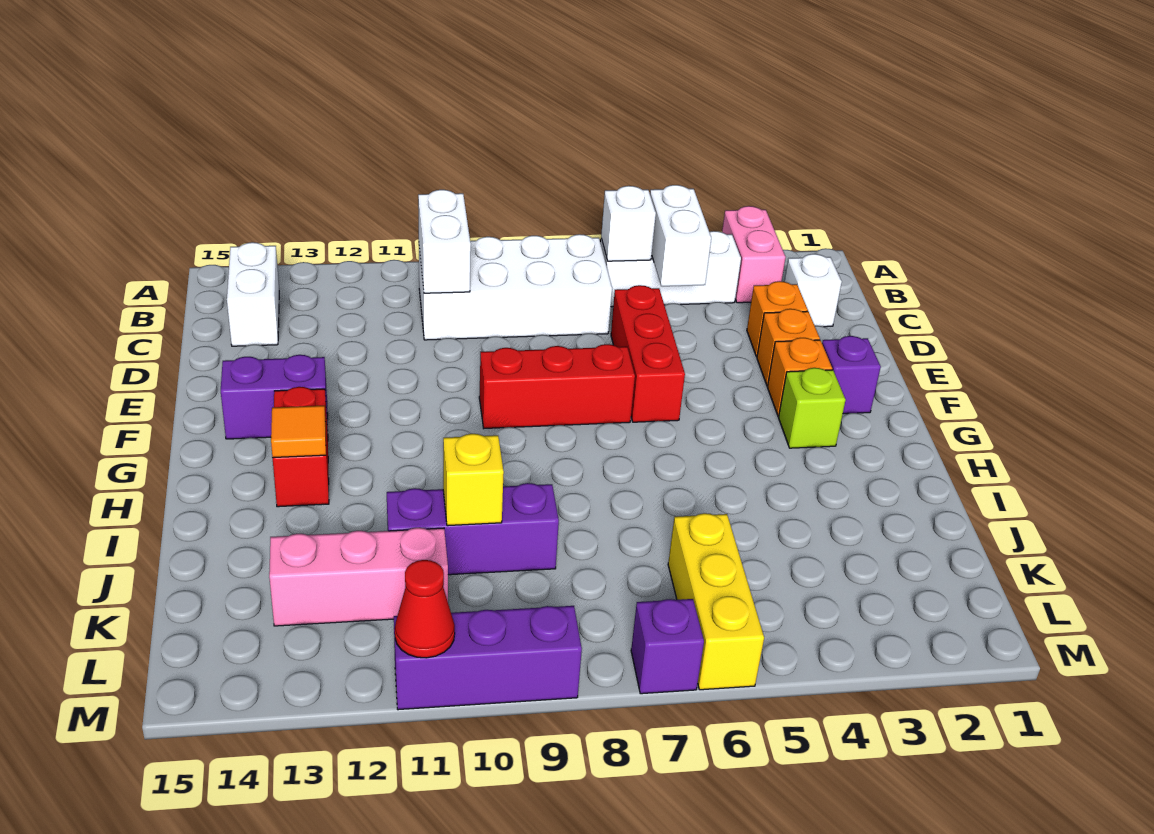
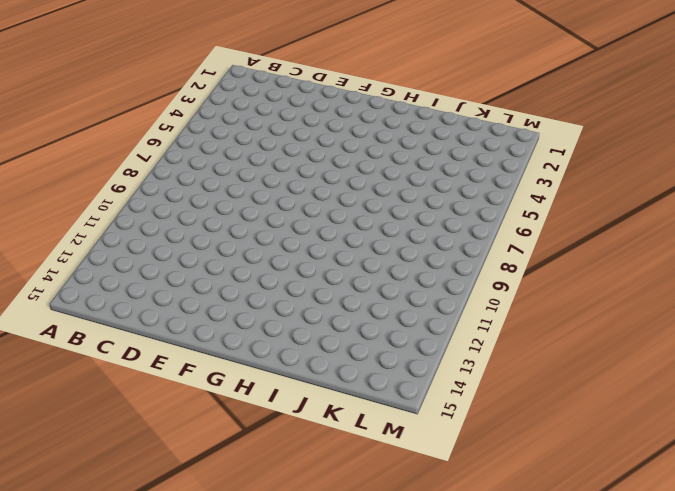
none -> pink brick A3:B3 level 1
none -> white brick B4:B6 level 1
none -> white brick B7:C10 level 1

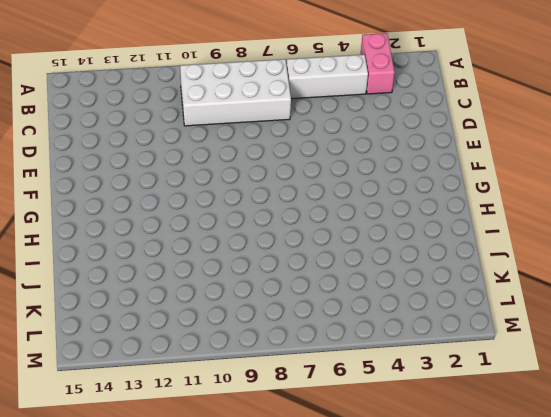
none -> white brick B14:C14 level 1
none -> white brick C2 level 1
none -> orange brick D3 level 1

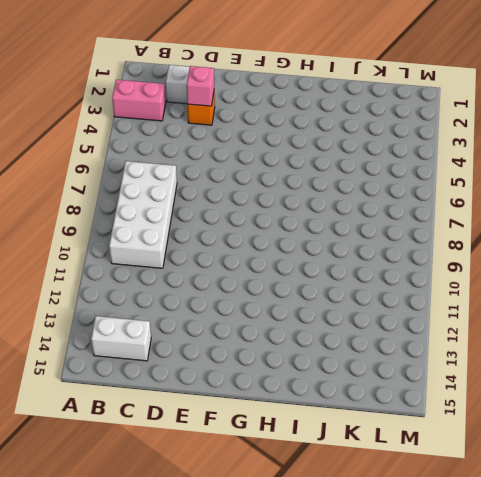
pink brick D3 level 2 -> none
none -> white brick B4:B6 level 1
none -> red brick D6:F6 level 1
none -> orange brick E3 level 1

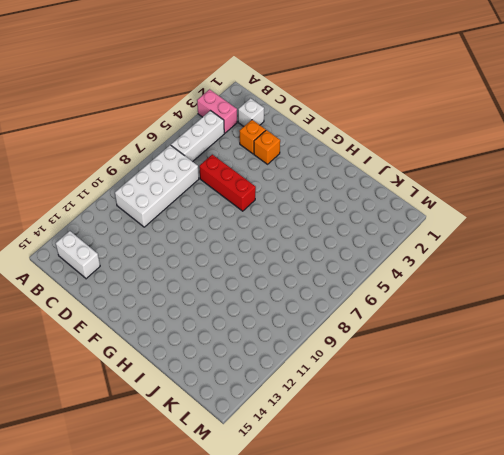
none -> purple brick F2 level 1
none -> orange brick F3 level 1
none -> red brick F7:F9 level 1

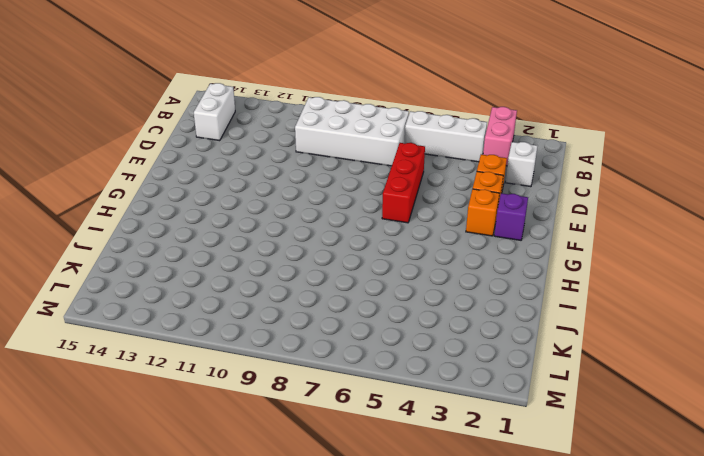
none -> red brick F7:F9 level 1
none -> purple brick F13:F14 level 1
none -> lime brick G3 level 1

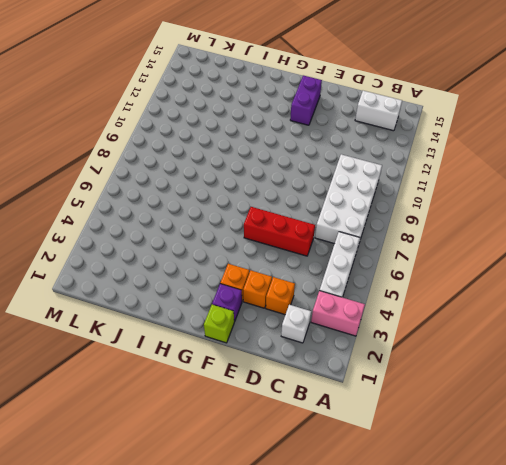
lime brick F1 level 1 -> lime brick G3 level 1
none -> red brick F7:F9 level 1
none -> red brick G13:H13 level 1
none -> purple brick J9:J11 level 1

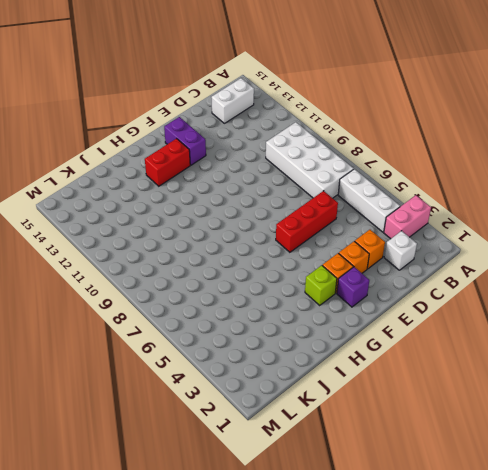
none -> red brick F7:F9 level 1
none -> purple brick J9:J11 level 1
none -> yellow brick K6:M6 level 1

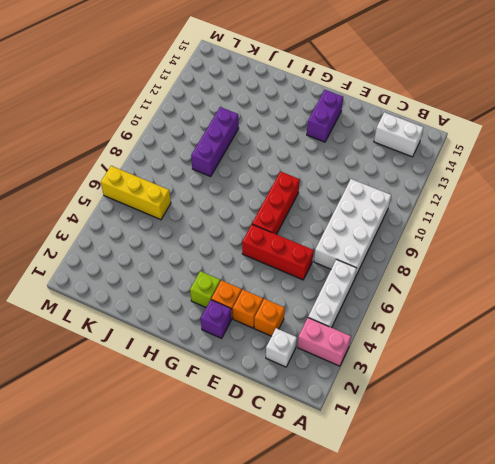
none -> red brick G13:H13 level 1
none -> pink brick K11:K13 level 1
none -> purple brick M7 level 1

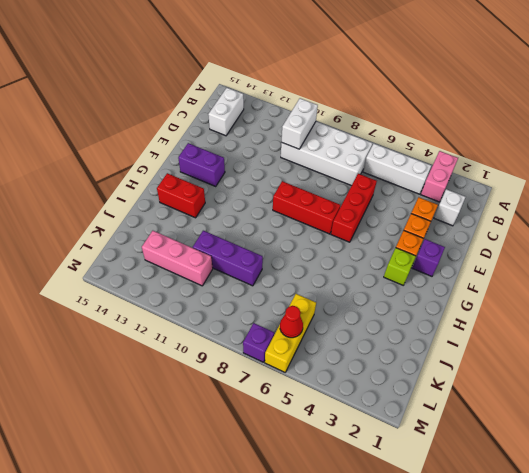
red brick H13:H14 level 1 -> red brick G13:H13 level 1
red cone L6 level 2 -> red cone M11 level 2
none -> purple brick M9:M11 level 1
none -> white brick B5:C5 level 2
none -> white brick B6 level 2

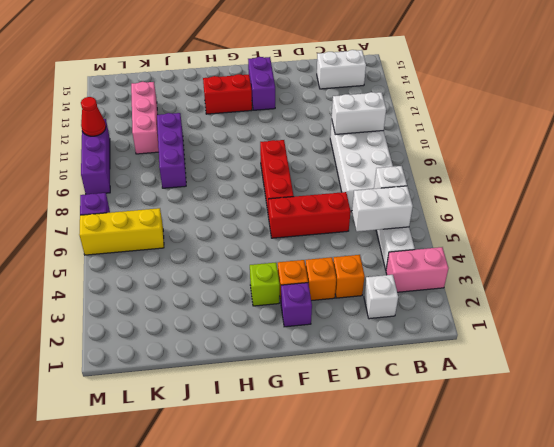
none -> orange tile H13 level 2
none -> yellow brick J10 level 2

